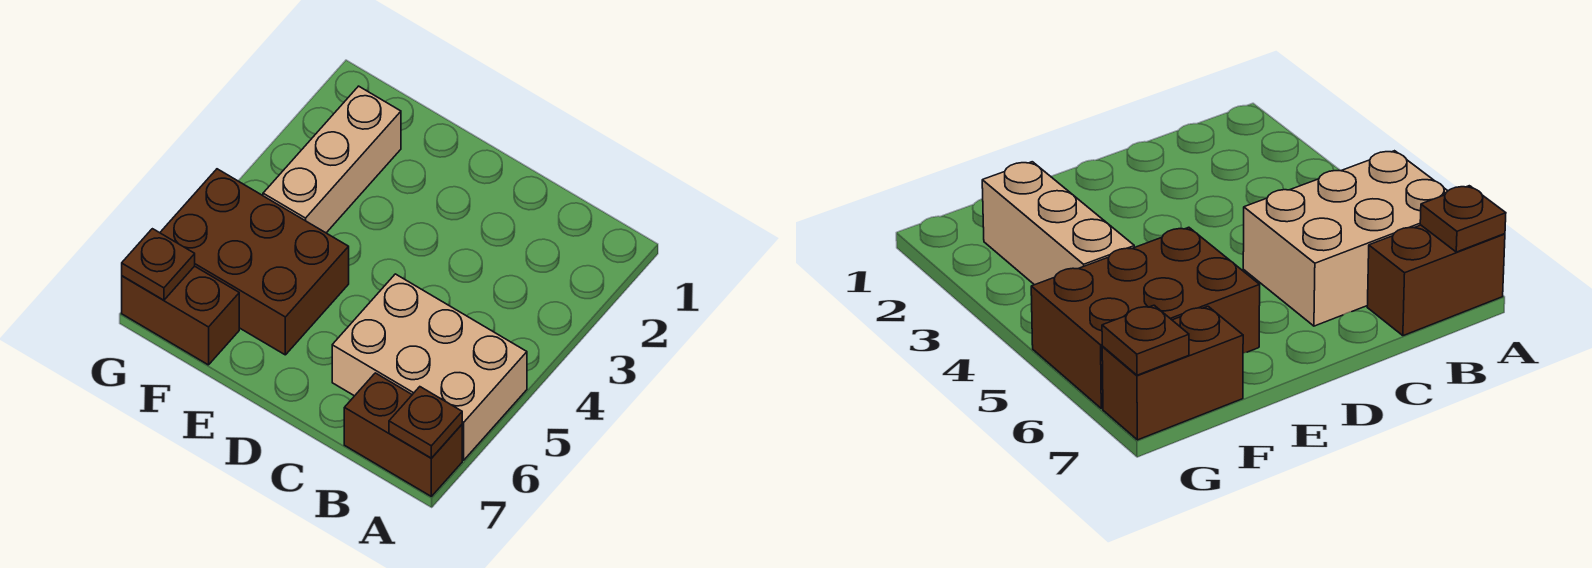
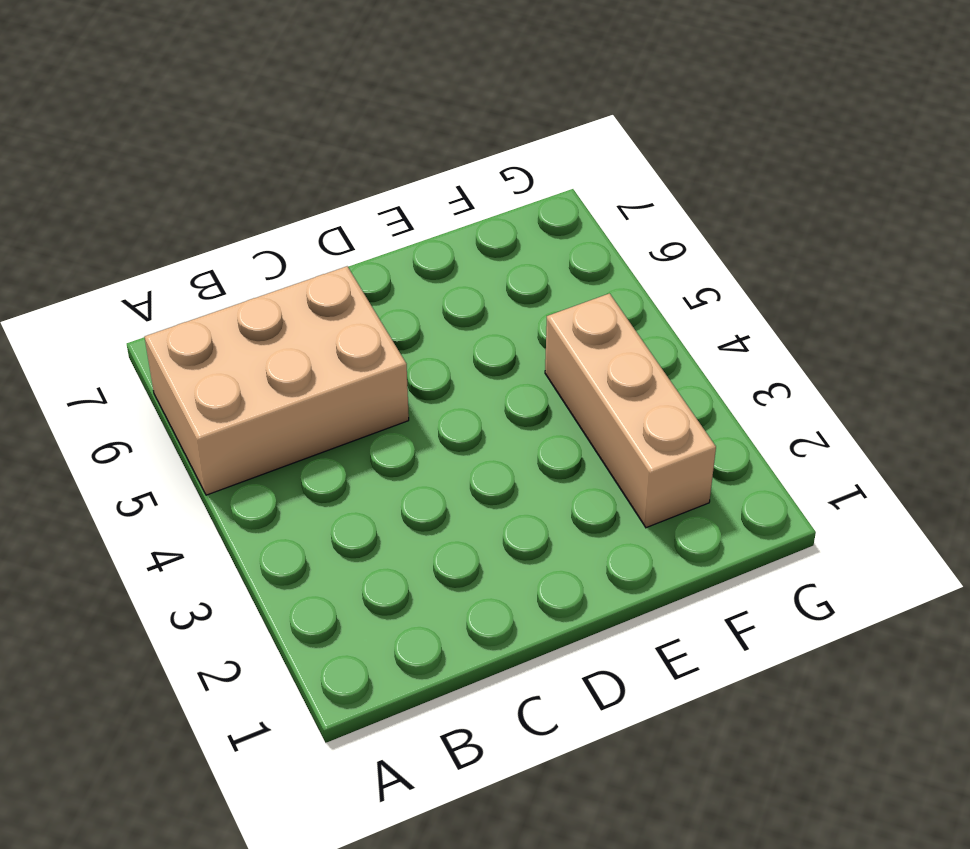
none -> brown brick A7:B7 level 1
none -> brown brick E5:G6 level 1

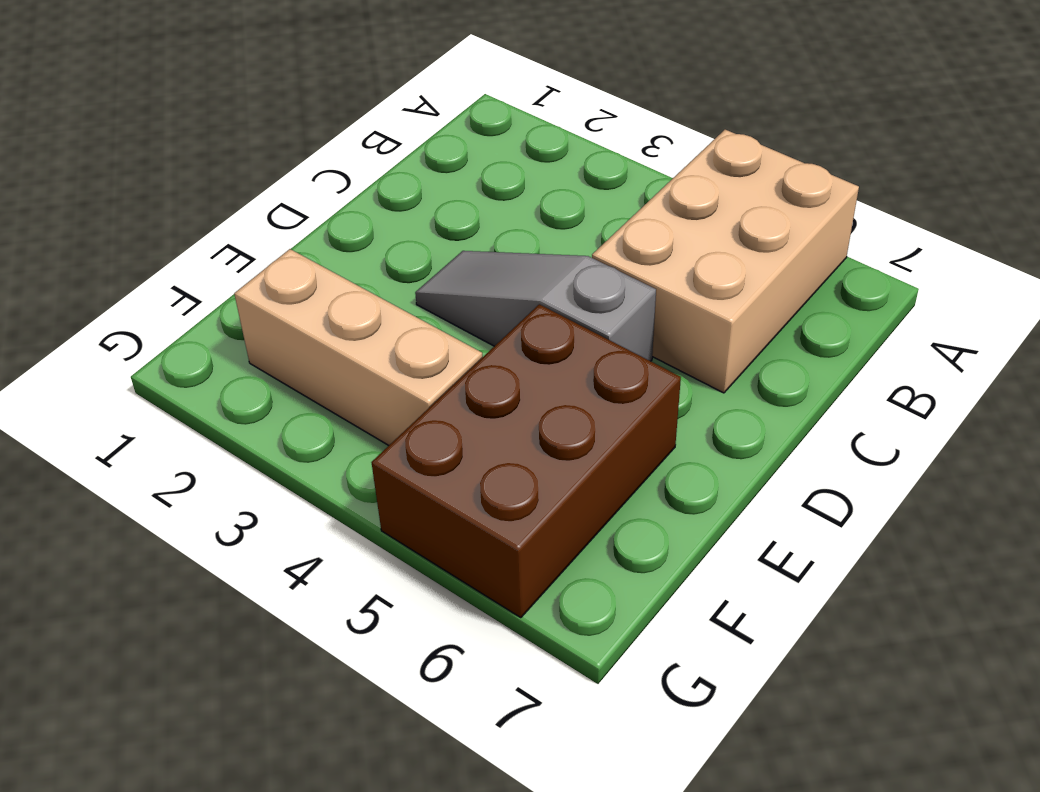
grey slope D3:D5 level 1 top 5 -> none
none -> brown brick A7:B7 level 1
none -> brown brick F7:G7 level 1

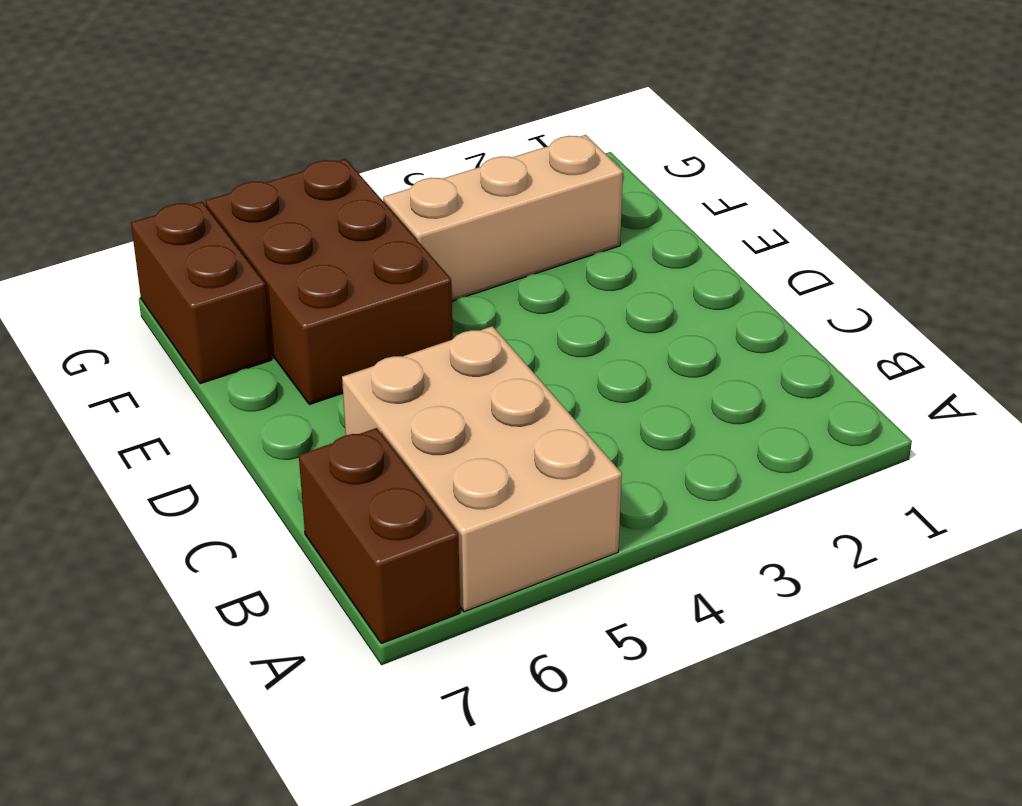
none -> brown plate A7 level 2
none -> brown plate G7 level 2

